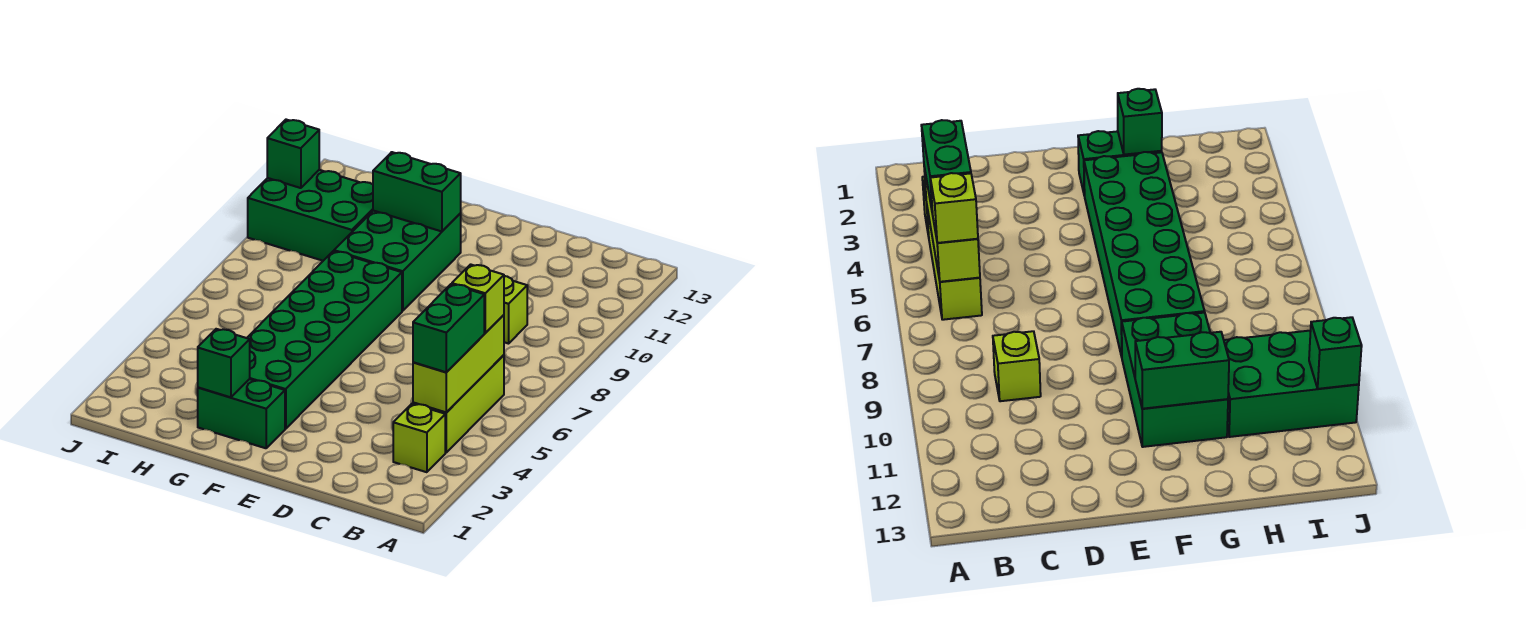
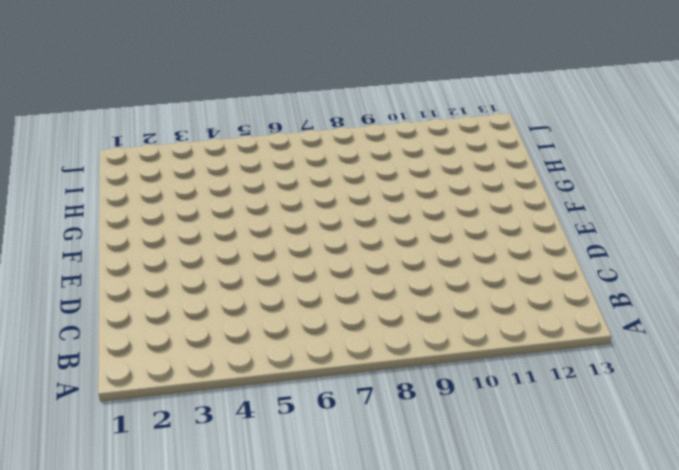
none -> lime brick B3 level 1
none -> lime brick B4:B6 level 1
none -> lime brick C9 level 1

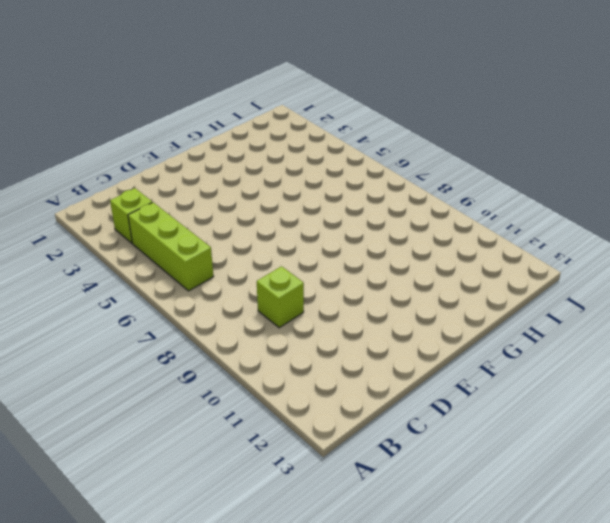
none -> green brick F2:G2 level 1
none -> green brick F3:G8 level 1
none -> green brick F9:G11 level 1

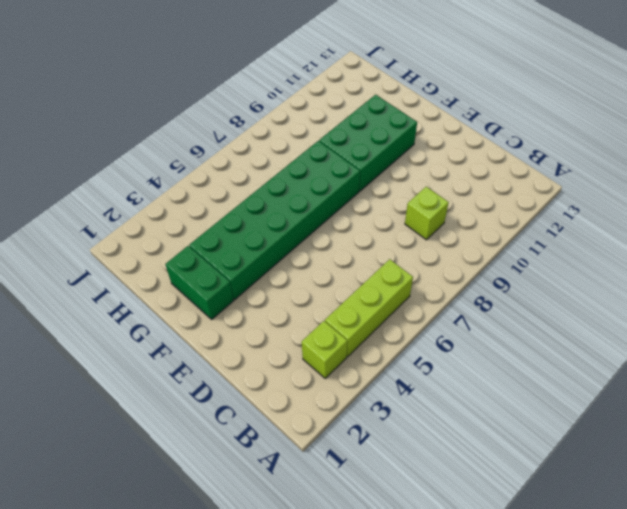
none -> green brick H10:J11 level 1
none -> lime brick B4:B6 level 2
none -> green brick F11:G11 level 2

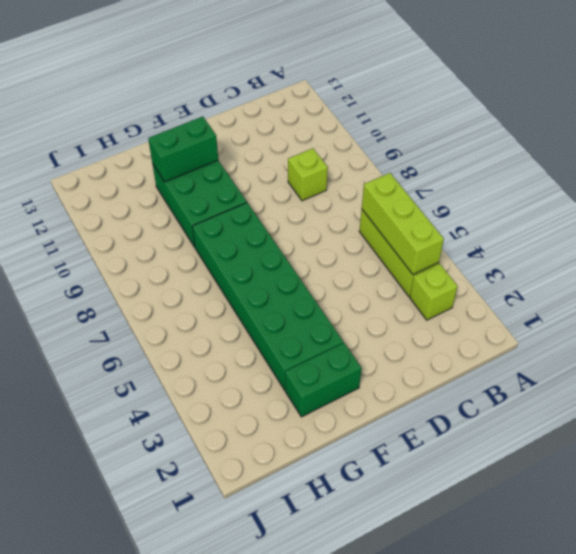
none -> green brick H10:J11 level 1
none -> green brick G2 level 2
none -> green brick J11 level 2

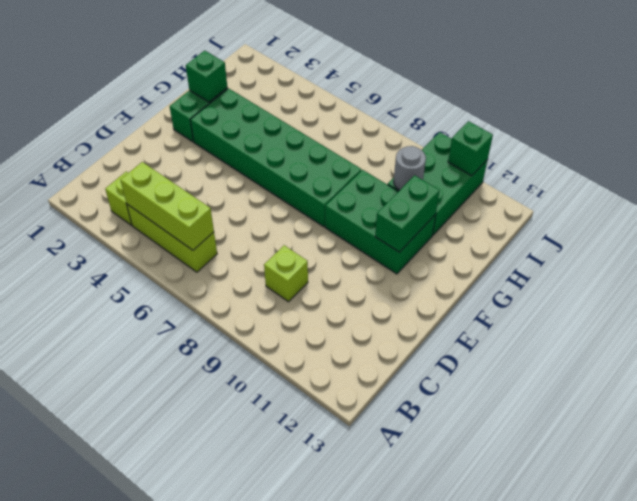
grey round brick H10 level 2 -> none
none -> green brick B4:B5 level 3
none -> lime brick B6 level 3

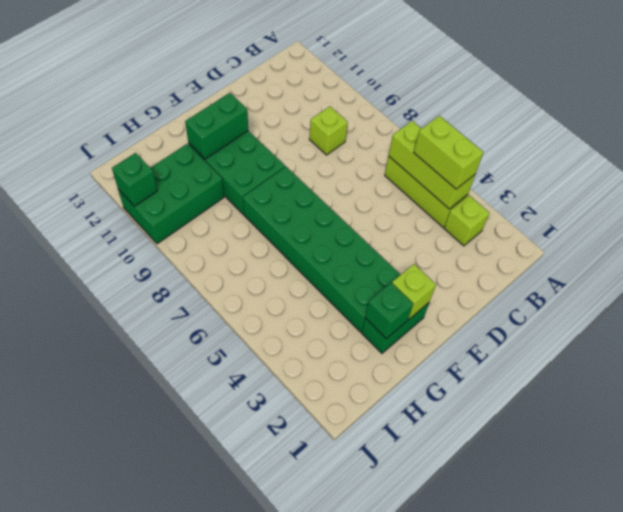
lime brick B4:B5 level 3 -> green brick B4:B5 level 3
lime brick F2 level 2 -> lime brick B6 level 3

